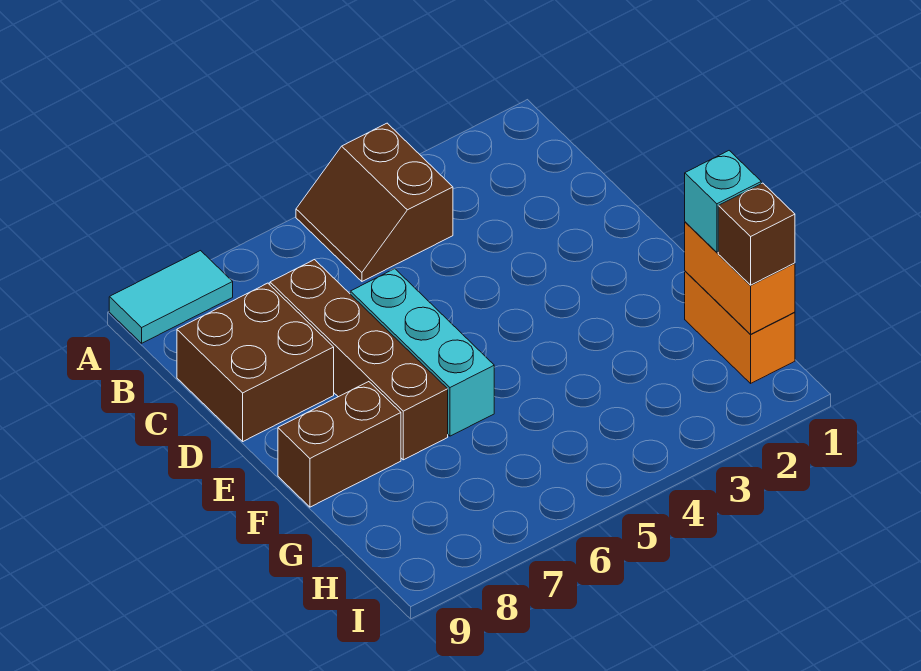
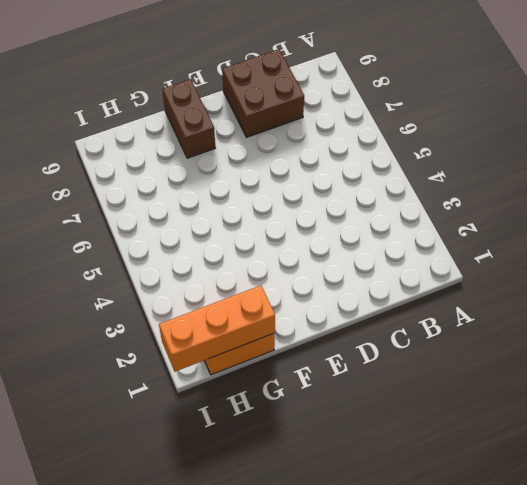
orange brick G1:I1 level 2 -> orange brick G1:H1 level 2
none -> brown slope A4:B5 level 1 top 4
none -> cyan tile A8:A9 level 1

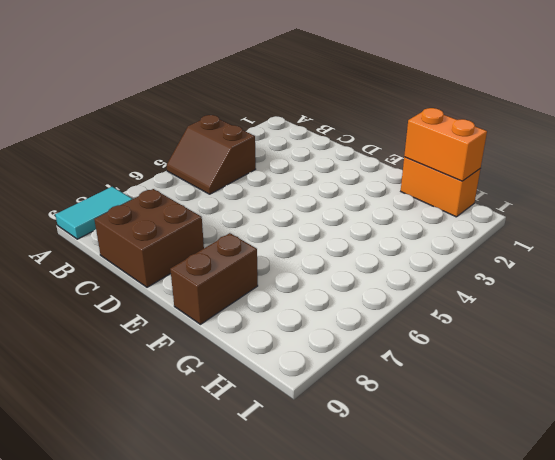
none -> brown brick C7:F7 level 1
none -> cyan brick D6:F6 level 1

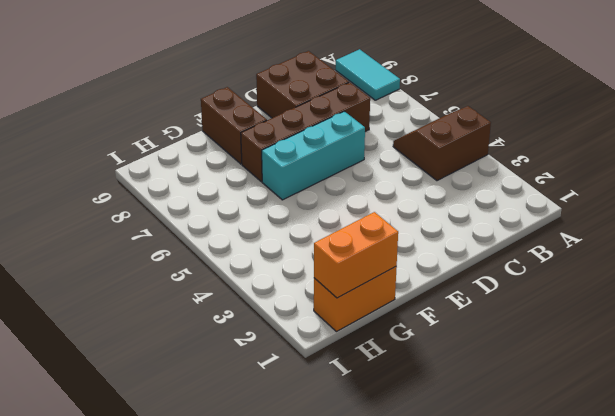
none -> cyan brick G1 level 3
none -> brown brick H1 level 3

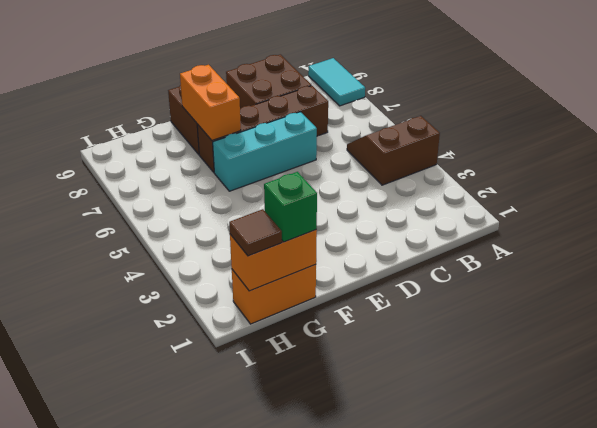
orange brick F7:F8 level 2 -> none
green brick G1 level 3 -> cyan brick G1 level 3
brown tile H1 level 3 -> brown brick H1 level 3

